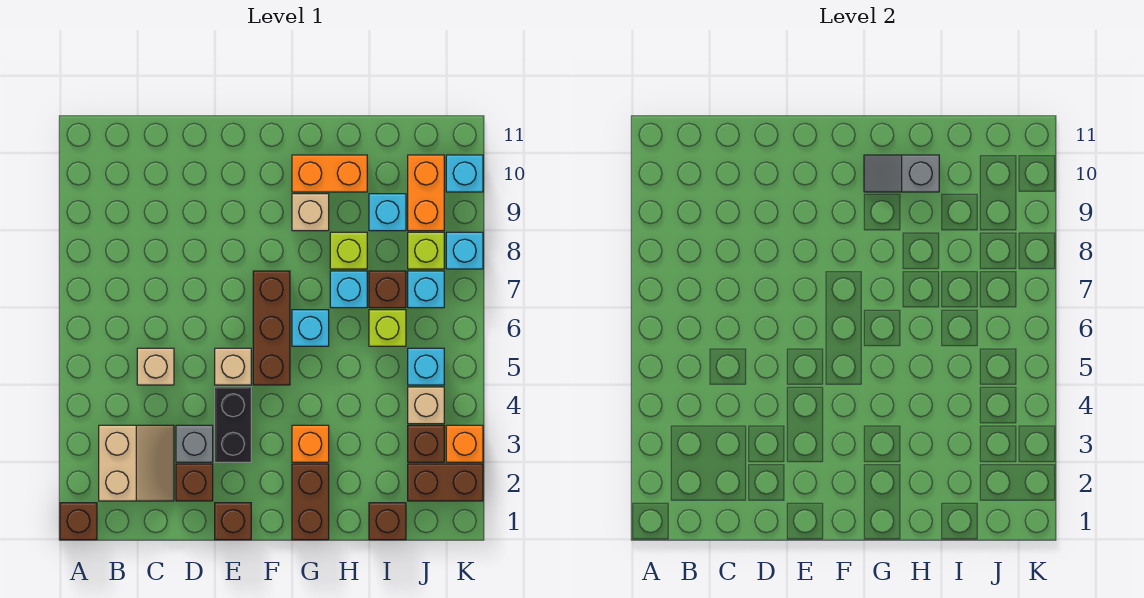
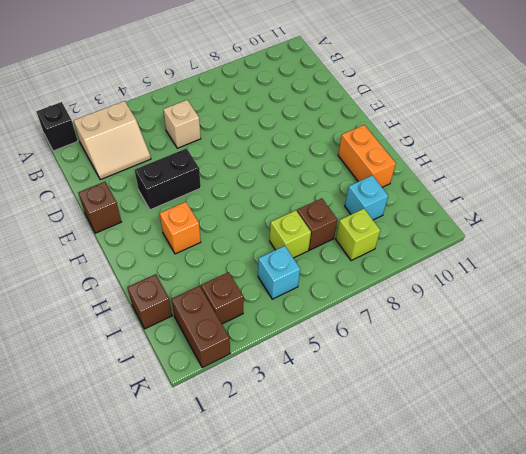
black brick A1 level 1 -> brown brick A1 level 1
none -> brown brick D2 level 1
none -> grey brick D3 level 1
none -> tan brick E5 level 1
none -> brown brick F5:F7 level 1

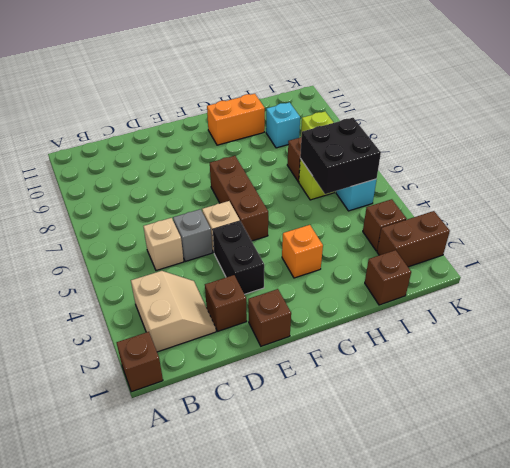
grey brick D5 level 1 -> grey brick D3 level 1
black brick I5:J6 level 2 -> none
none -> brown brick G1:G2 level 1
none -> cyan brick G6 level 1
none -> tan brick G9 level 1
none -> cyan brick H7 level 1

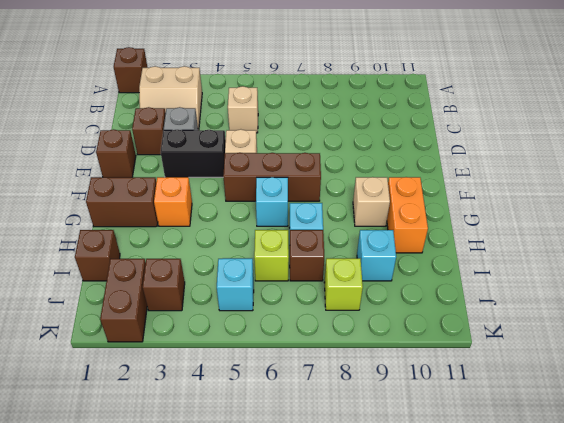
none -> lime brick H8 level 1
none -> tan brick J4 level 1
none -> cyan brick J7 level 1
none -> orange brick J9:J10 level 1

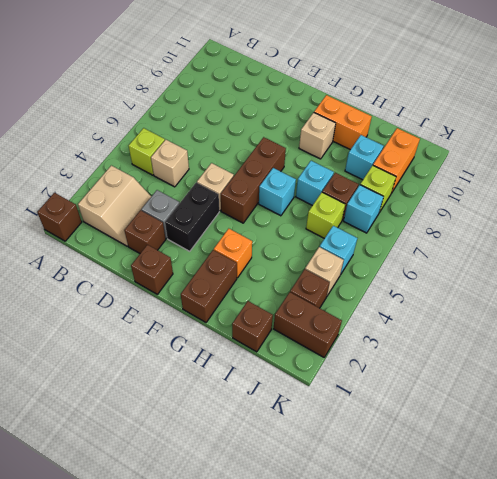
lime brick B5 level 1 -> lime brick H8 level 1
none -> orange brick K3 level 1
none -> cyan brick K8 level 1
none -> cyan brick K10 level 1
none -> grey slope G10:H10 level 2 top H

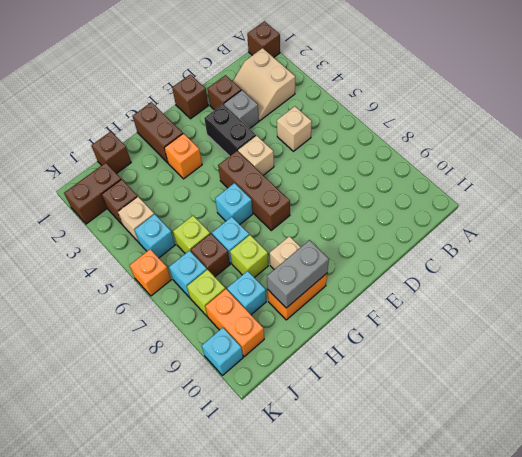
grey brick G10:H10 level 2 -> grey slope G10:H10 level 2 top H
orange brick K6 level 1 -> orange brick K3 level 1
none -> cyan brick K8 level 1

